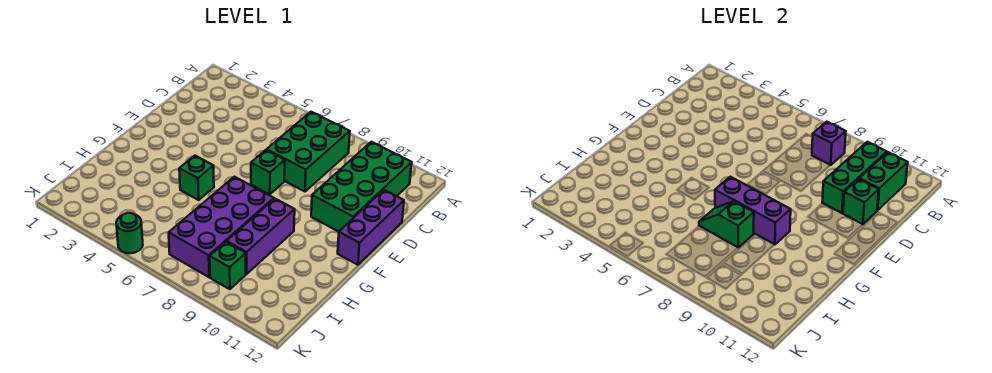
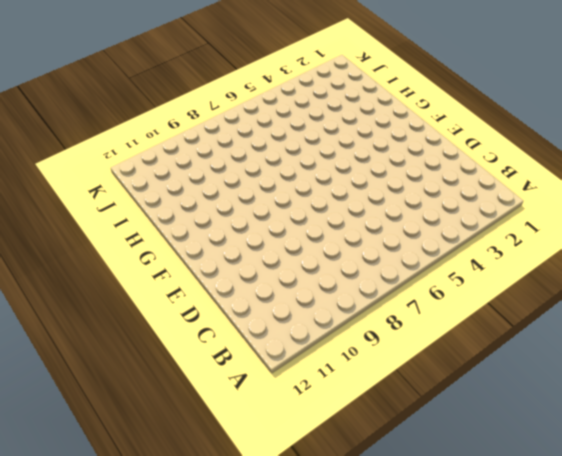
none -> green brick B7:D8 level 1
none -> green brick B10:E11 level 1
none -> purple brick D12:F12 level 1

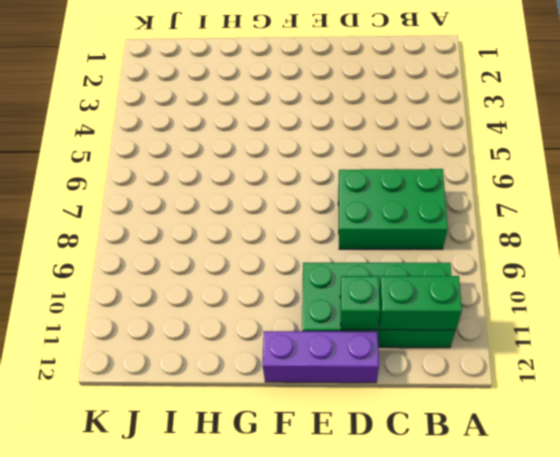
none -> green brick E7 level 1
none -> green brick G5 level 1
none -> purple brick G7:J8 level 1

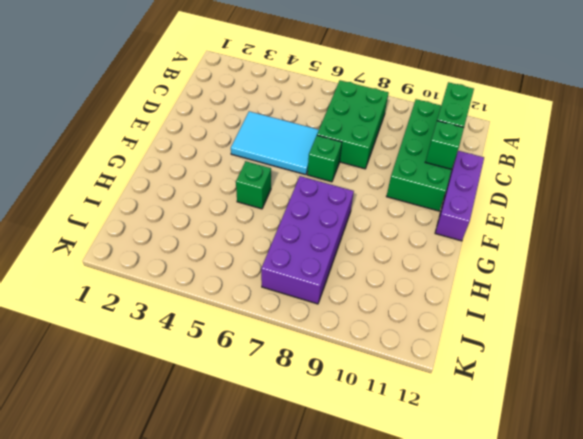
cyan tile D4:E6 level 1 -> none
none -> purple brick G9:I9 level 1
none -> green brick J9 level 1
none -> green round brick K5 level 1

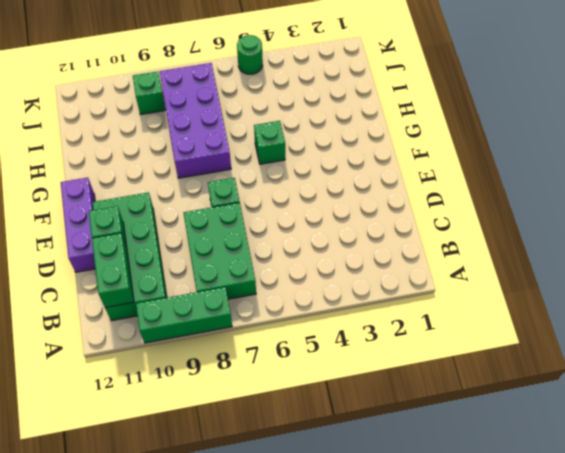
green brick A8:A10 level 1 -> green brick B10:D10 level 2
none -> purple brick G9:I9 level 1
none -> purple brick B8 level 2
none -> purple brick G7:G9 level 2

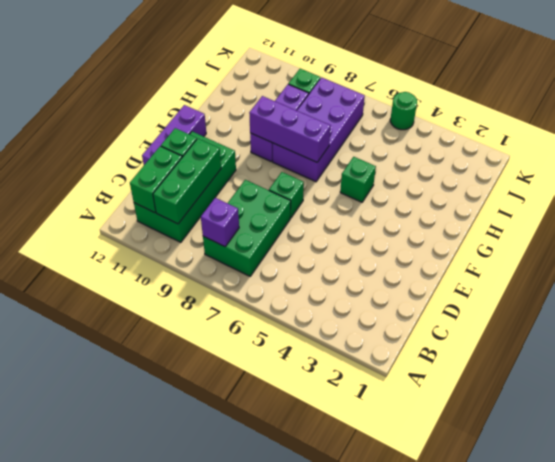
none -> green slope H7:H8 level 2 top 8

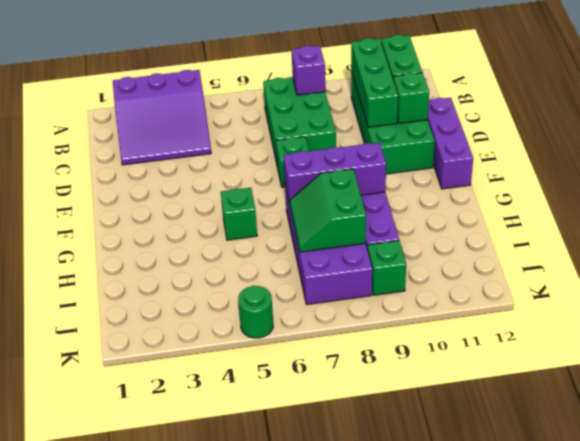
purple slope A2:C4 level 1 top A -> none
green slope H7:I8 level 2 top 8 -> green slope H7:H8 level 2 top 8

